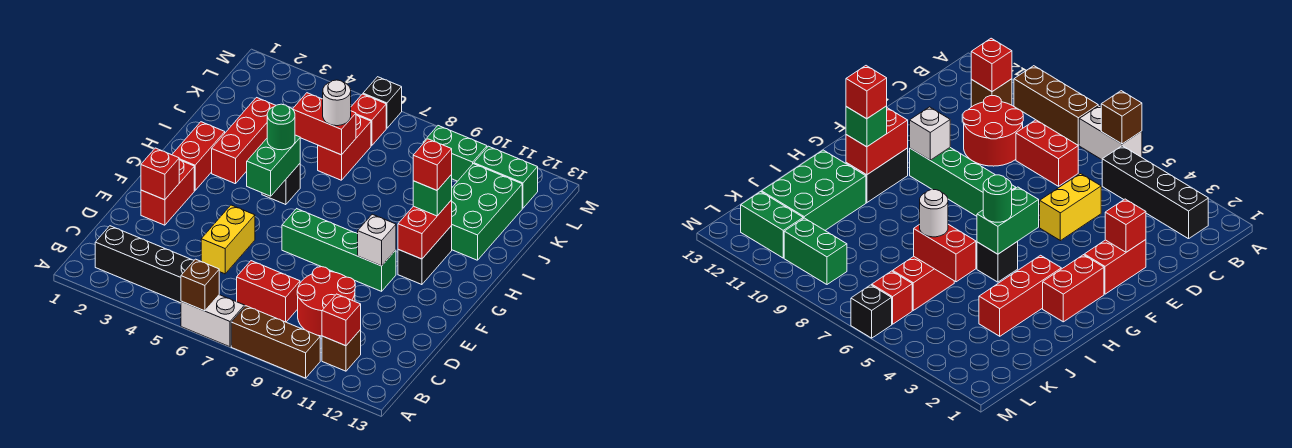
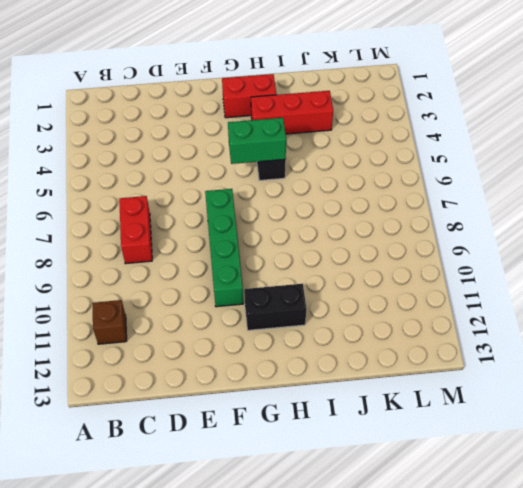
none -> white brick A6:A7 level 1
none -> brown brick A8:A10 level 1
none -> black brick B2:B5 level 1
none -> red round brick C9:D10 level 1

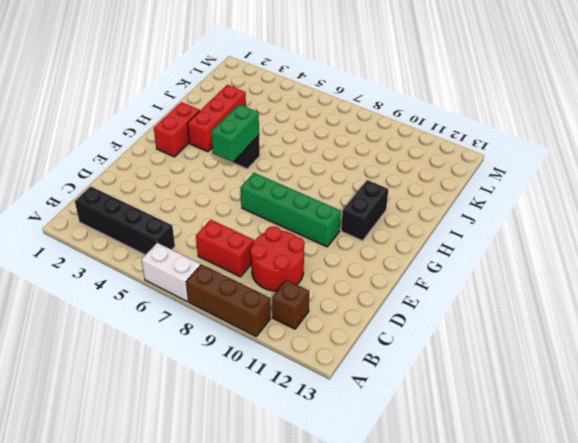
none -> yellow brick D5:E5 level 1
none -> red brick E2:F2 level 1
none -> green brick I11:K12 level 1
none -> red brick J6:K6 level 1

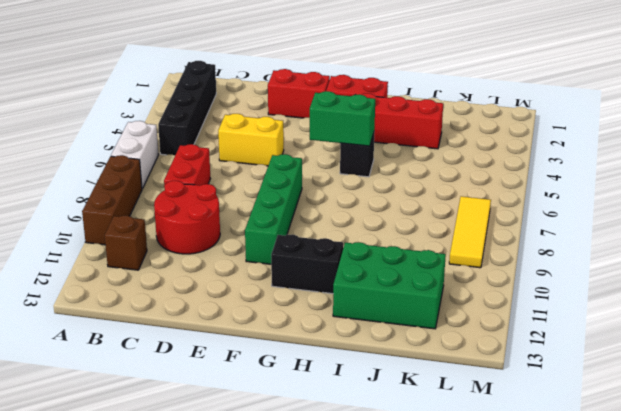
yellow tile L7:L9 level 1 -> green brick L9:L10 level 1
none -> red brick J6:K6 level 1
none -> red brick L6 level 1
none -> green brick L11:L12 level 1
none -> black brick M6 level 1

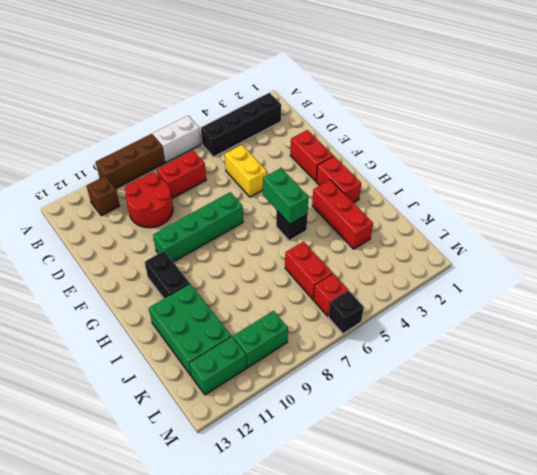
none -> brown brick A6 level 2
none -> red brick B11 level 2
none -> red brick E2 level 2
none -> white brick F10 level 2

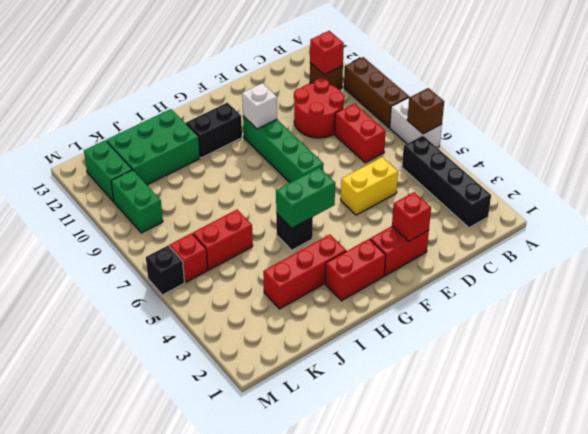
none -> red brick G11:H11 level 2
none -> red brick J5:J6 level 2
none -> green round brick H5 level 3
none -> green brick H11 level 3

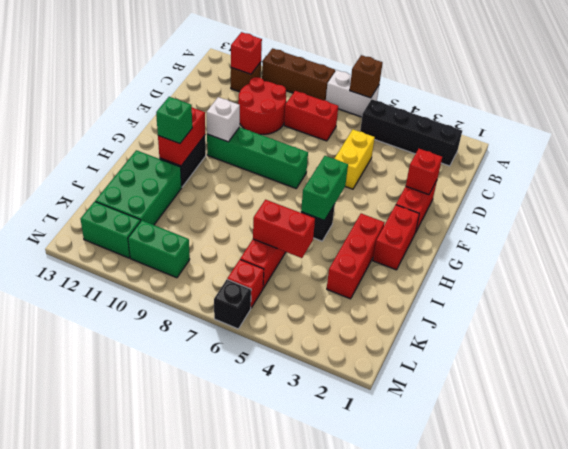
none -> green round brick H5 level 3
none -> white round brick J6 level 3
none -> red brick H11 level 4

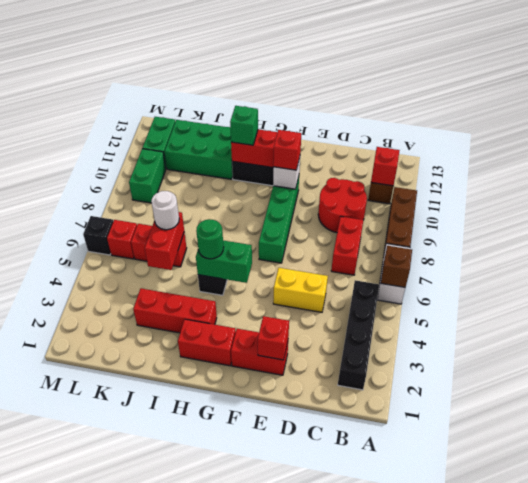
red brick F10 level 3 -> red brick H11 level 4

